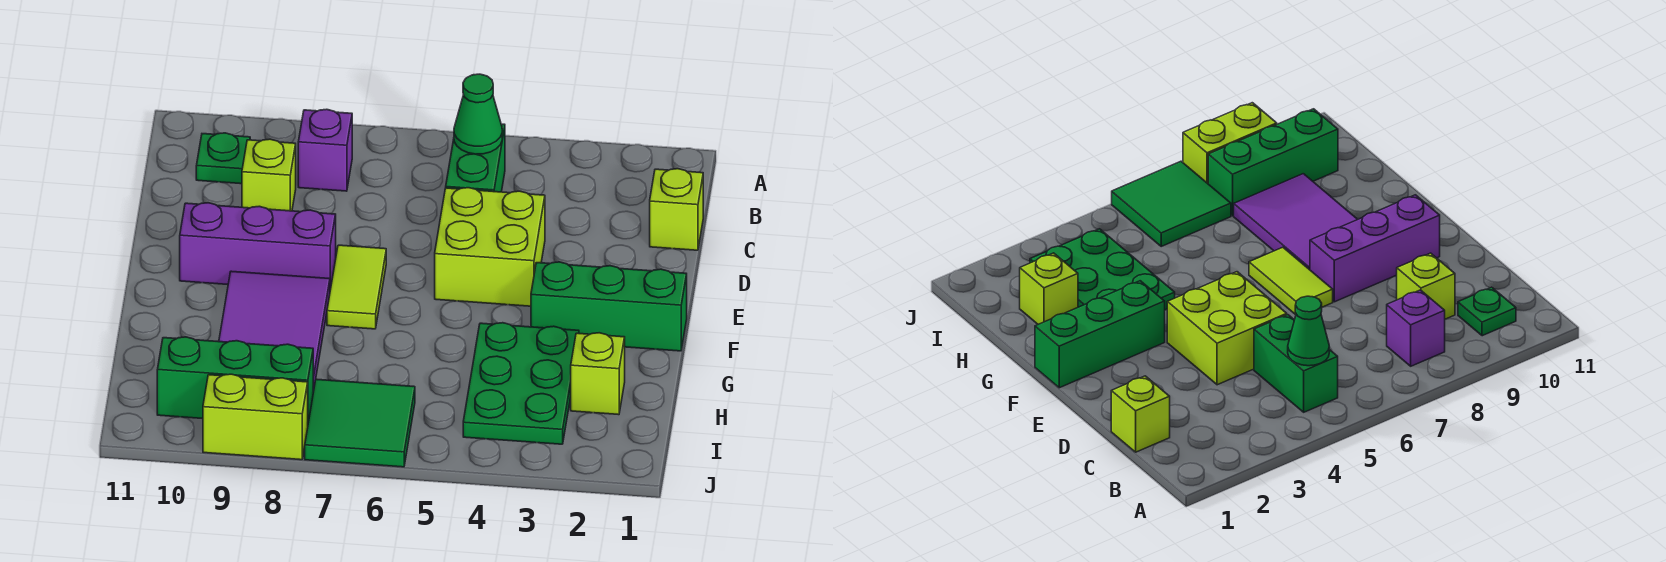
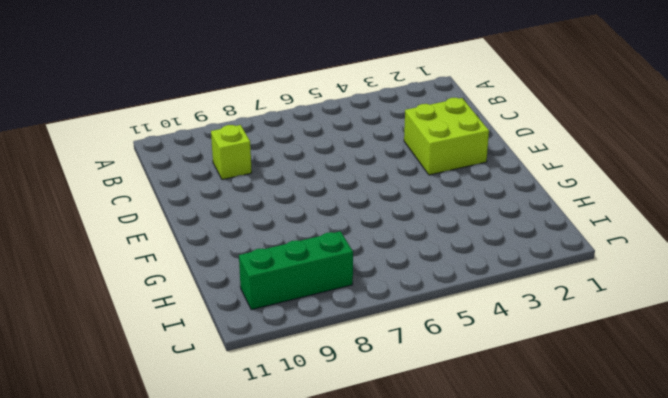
lime brick D2:E3 level 1 -> lime brick D4:E5 level 1
none -> green brick B5:C5 level 1
none -> purple brick B8 level 1
none -> green plate B10 level 1

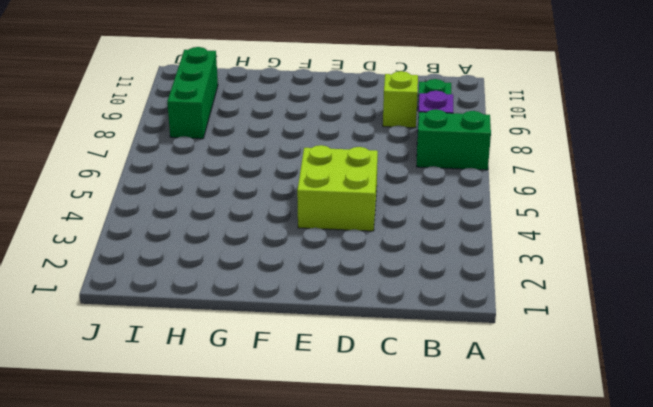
green brick A7:B7 level 1 -> green brick B5:C5 level 1
none -> lime brick C1 level 1
none -> lime tile E7:F7 level 1
none -> purple brick E8:E10 level 1

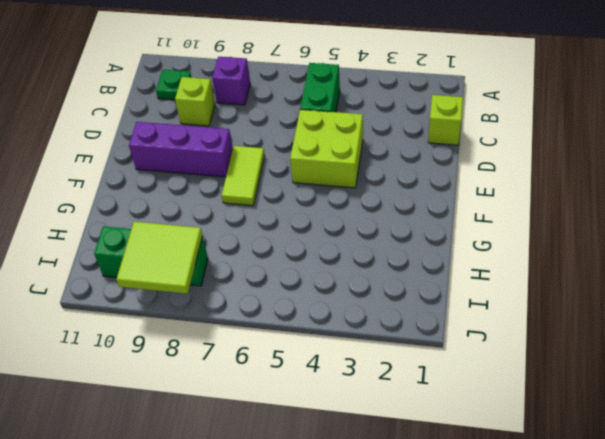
lime tile I8:J9 level 2 -> none
none -> green brick F1:F3 level 1
none -> purple tile F8:H9 level 1
none -> green plate G3:I4 level 1

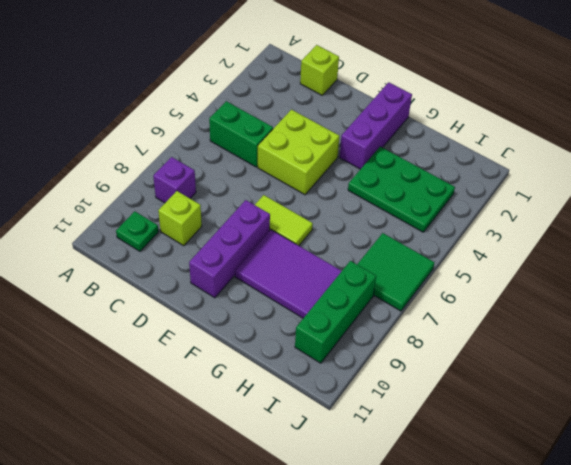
purple brick F1:F3 level 1 -> green brick F1:F3 level 1
none -> lime brick H2 level 1
none -> lime brick J8:J9 level 1
none -> green cone B5 level 2

